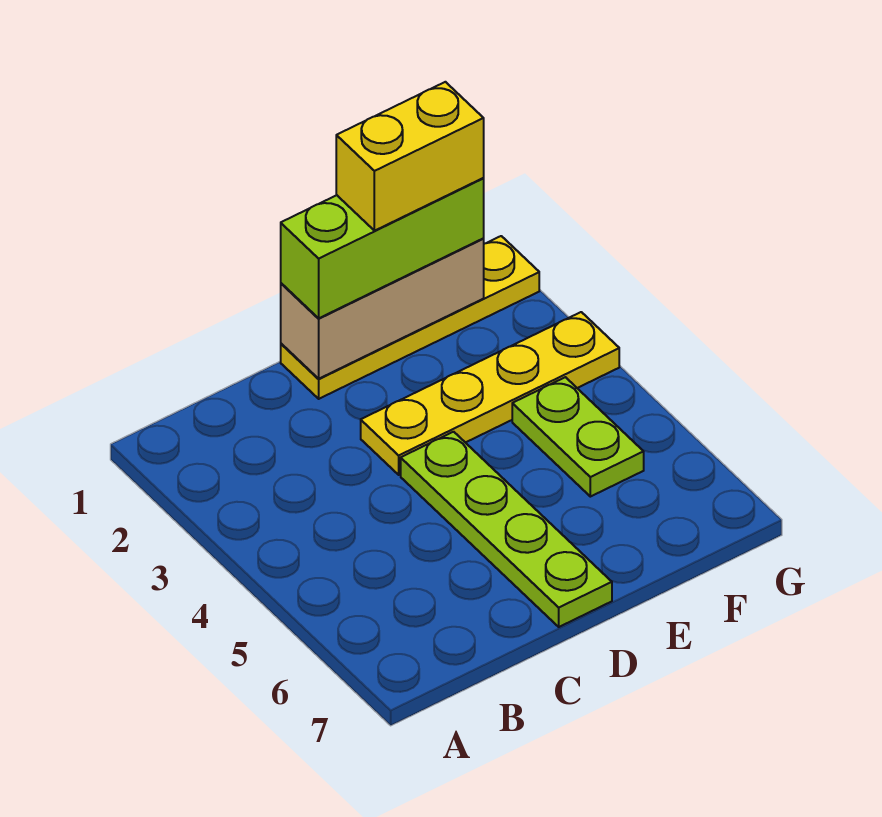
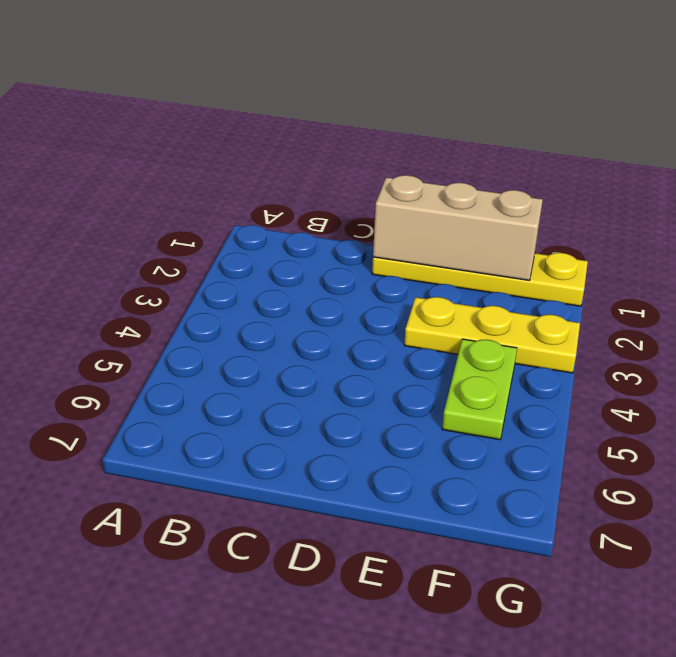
yellow plate E3:G3 level 1 -> yellow plate D3:G3 level 1
none -> lime plate D4:D7 level 1
none -> lime brick D1:F1 level 3

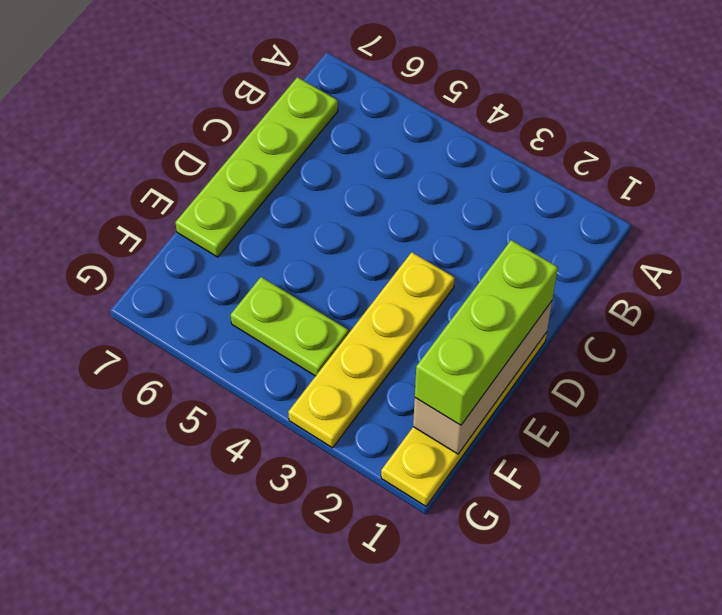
lime plate B7:E7 level 1 -> lime plate D4:D7 level 1
none -> yellow brick E1:F1 level 4

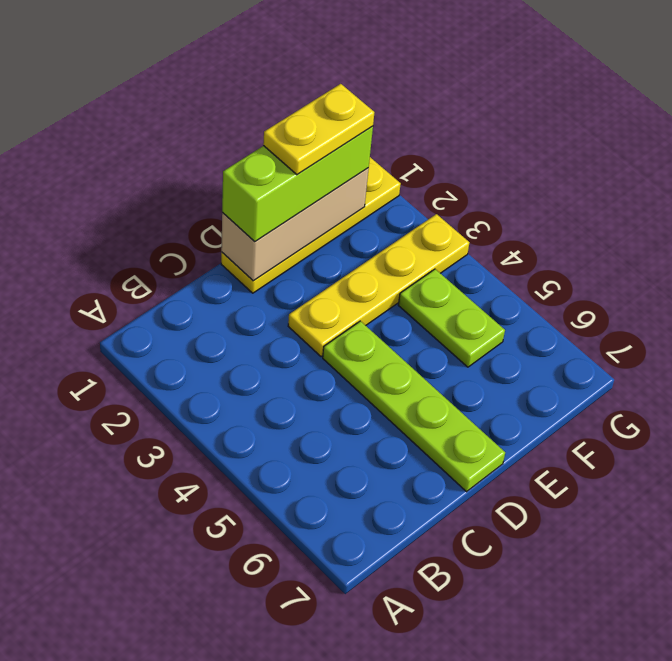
yellow plate E1:F1 level 4 -> yellow brick E1:F1 level 4

